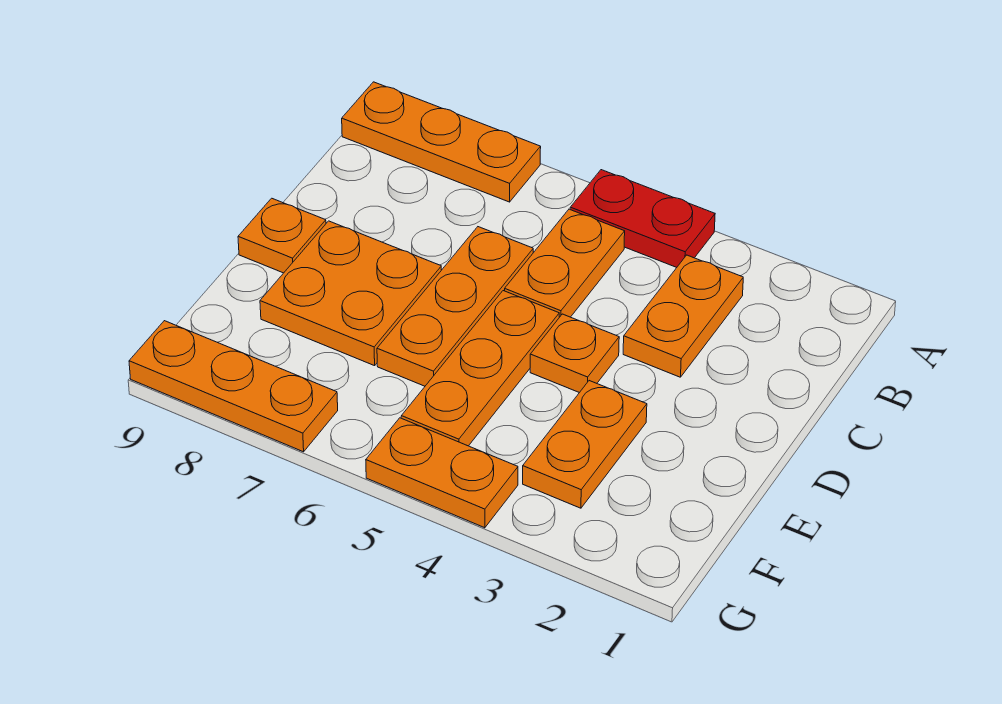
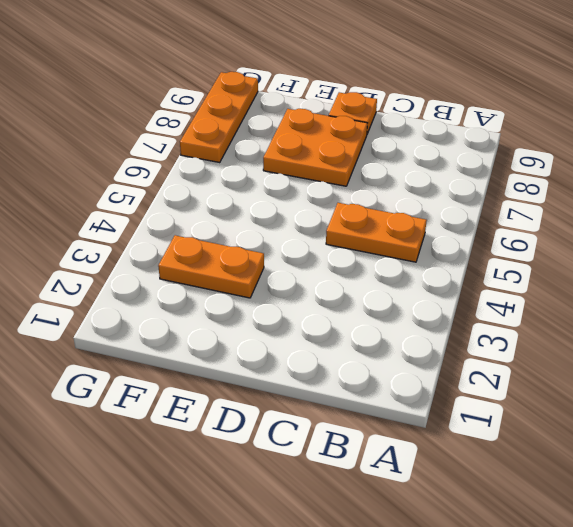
none -> red plate A4:A5 level 1
none -> orange plate A7:A9 level 1
none -> orange plate B3:C3 level 1

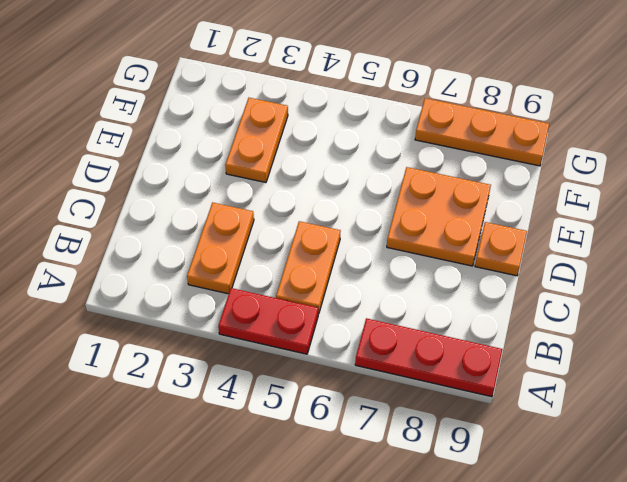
red plate A7:A9 level 1 -> orange plate A7:A9 level 1
none -> orange plate C6:E6 level 1
none -> orange plate D4 level 1
none -> orange plate D5:F5 level 1

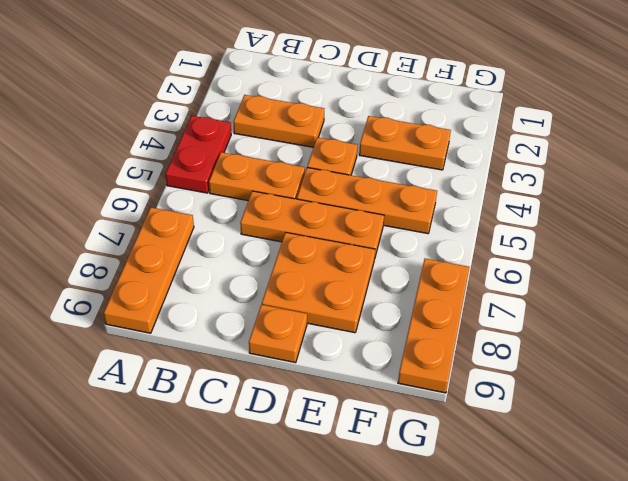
none -> orange plate G4:G5 level 1

